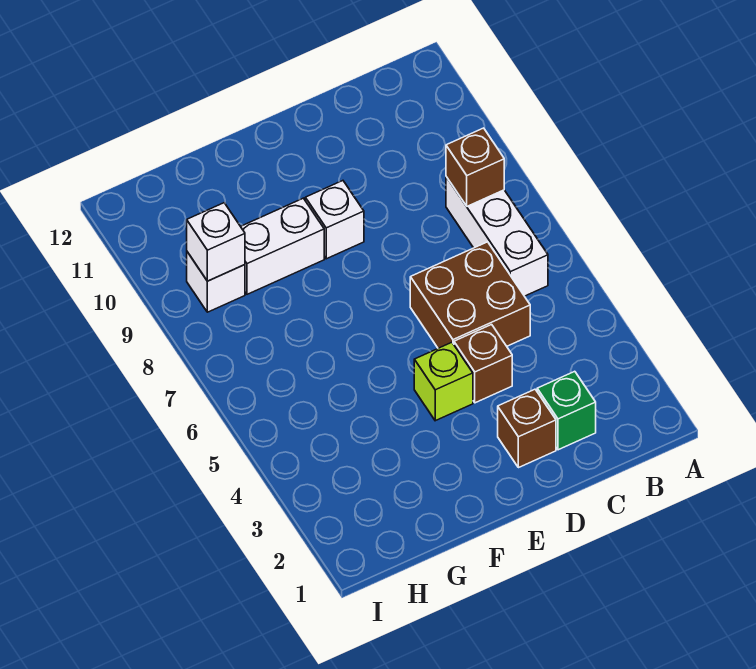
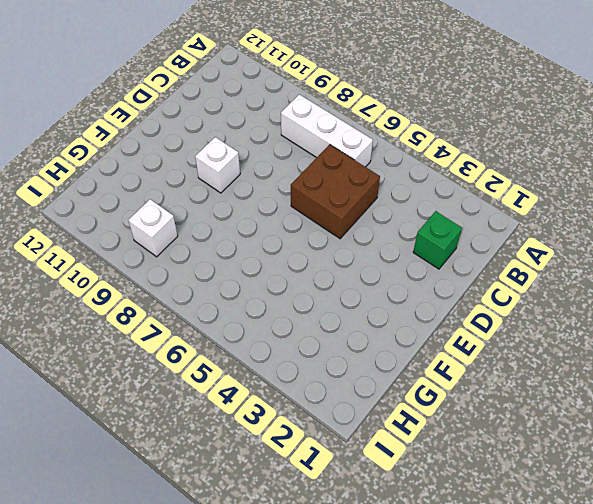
none -> brown brick D2 level 1
none -> brown brick D4 level 1

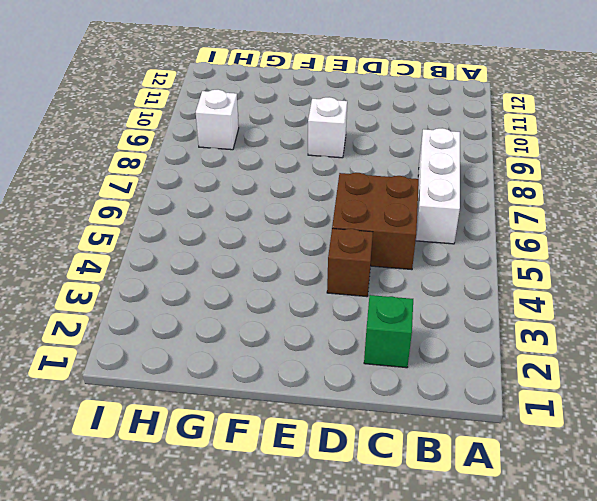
none -> brown brick D2 level 1
none -> lime brick E4 level 1

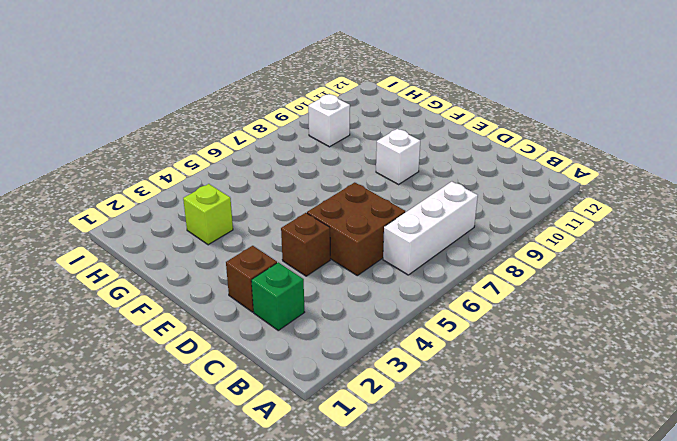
lime brick G3 level 1 -> lime brick E4 level 1
none -> white brick F9:G9 level 1
none -> brown brick B8 level 2

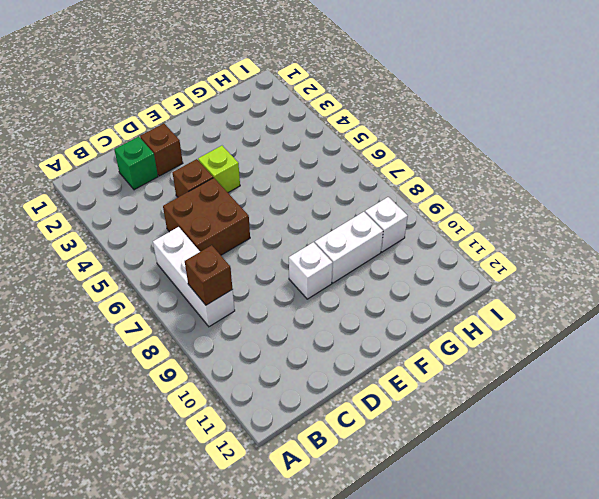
none -> white brick H9 level 2

